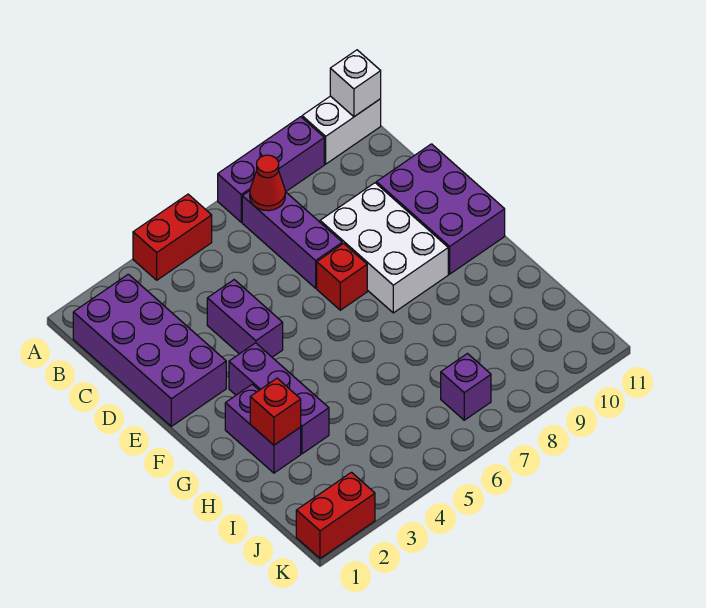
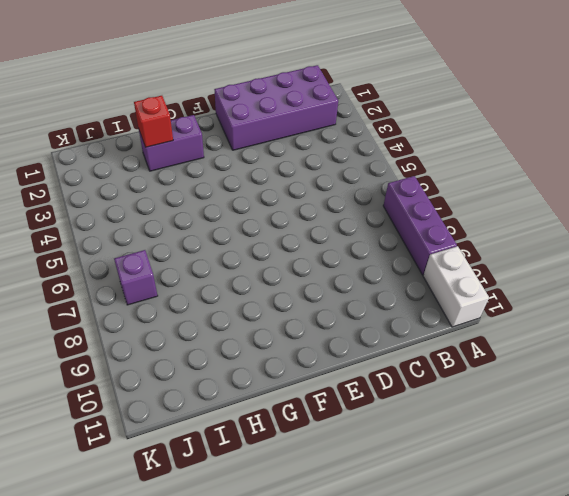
none -> red brick A4:A5 level 1
none -> purple brick B7:D7 level 1
none -> purple brick D4:E4 level 1

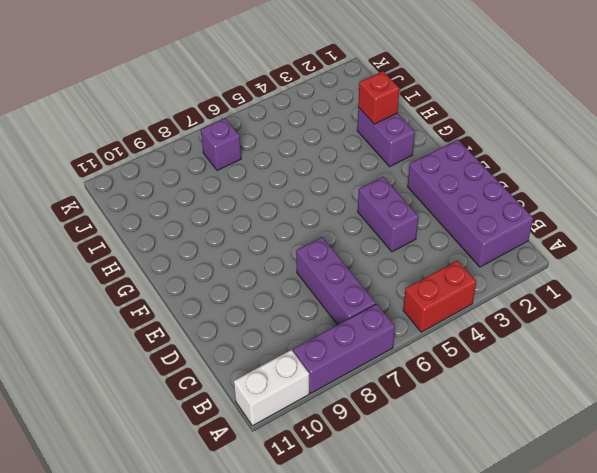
none -> white brick D8:F9 level 1
none -> purple brick D10:F11 level 1
none -> red brick E7 level 1

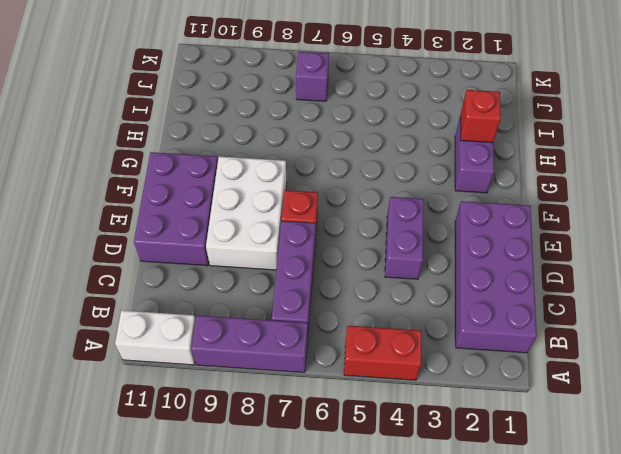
none -> purple brick F3:H3 level 1
none -> red brick K1:K2 level 1
none -> white brick A11 level 2

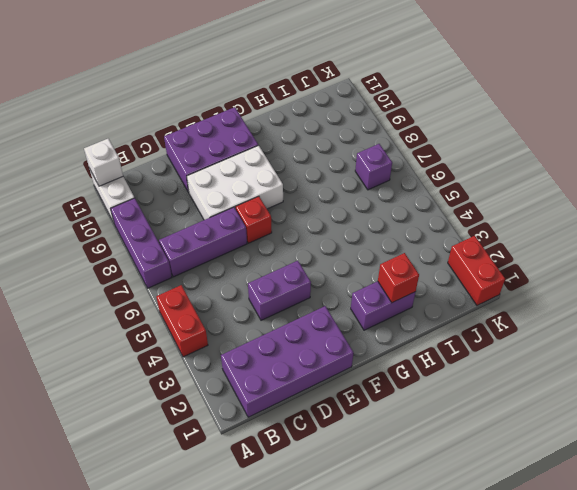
none -> purple brick F3:H3 level 1
none -> red cone B7 level 2

